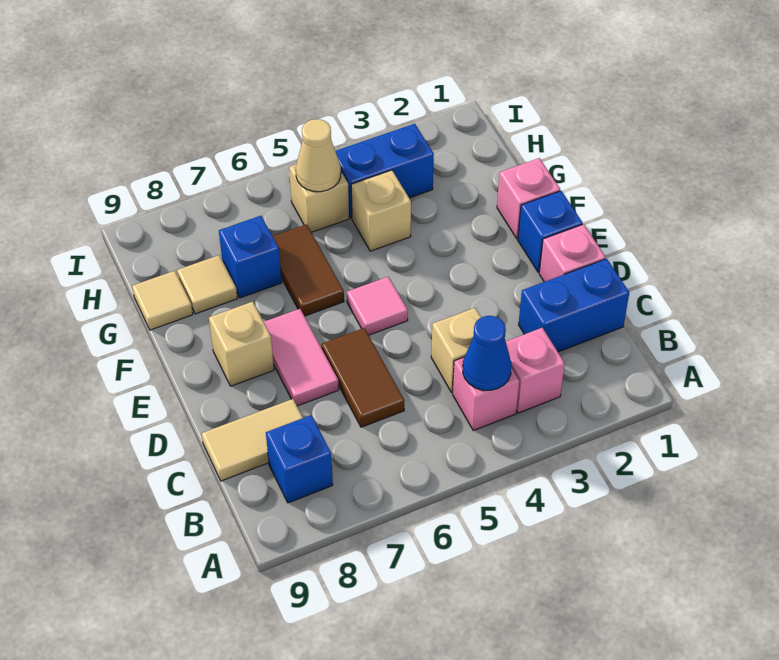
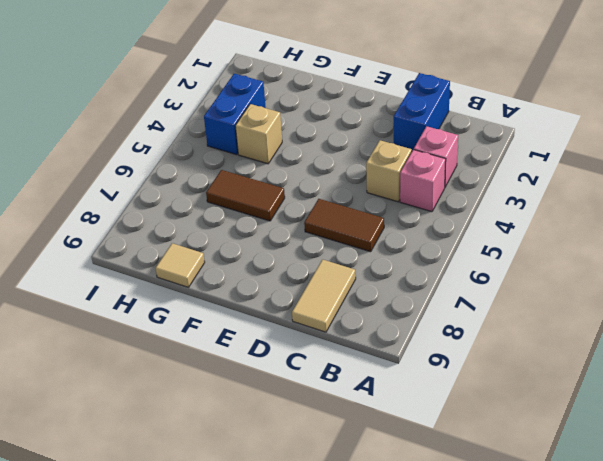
none -> blue brick B8 level 1
none -> pink brick D1 level 1
none -> pink tile D7:E7 level 1

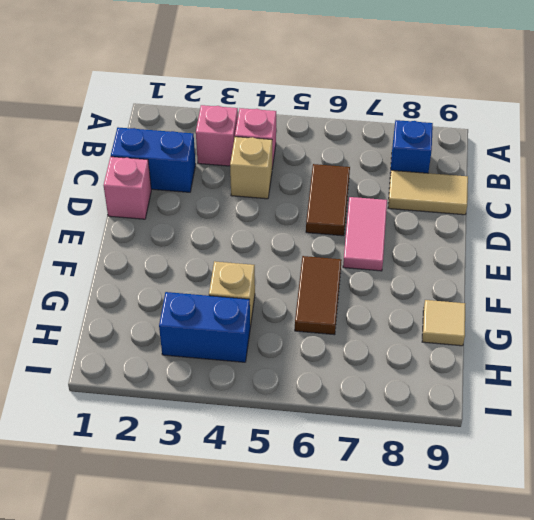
none -> blue brick E1 level 1
none -> pink tile E5 level 1
none -> tan brick E8 level 1

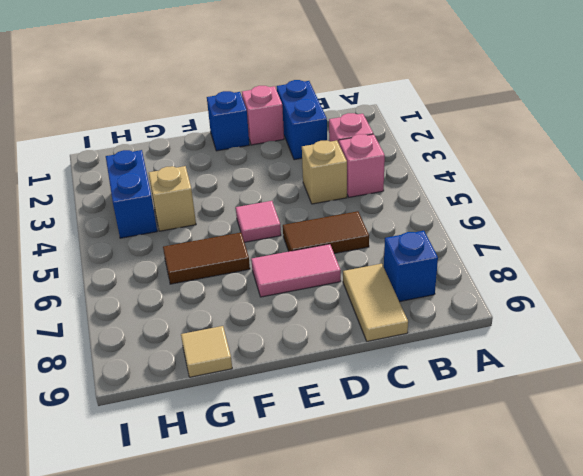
none -> tan brick E8 level 1
none -> pink brick F1 level 1
none -> blue brick G7 level 1

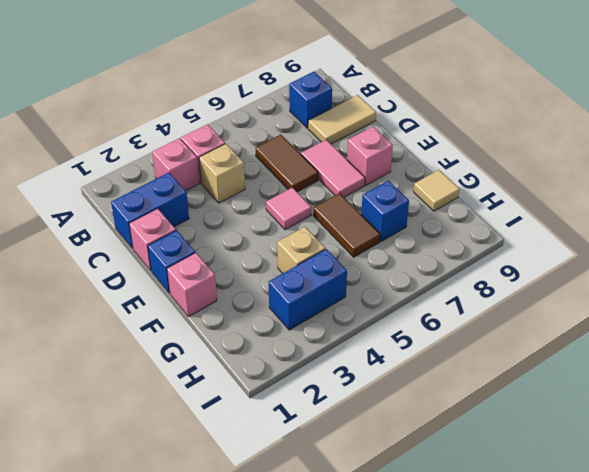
pink brick E8 level 1 -> tan brick E8 level 1
none -> tan tile G8 level 1
none -> tan brick H5 level 1
none -> blue cone B4 level 2

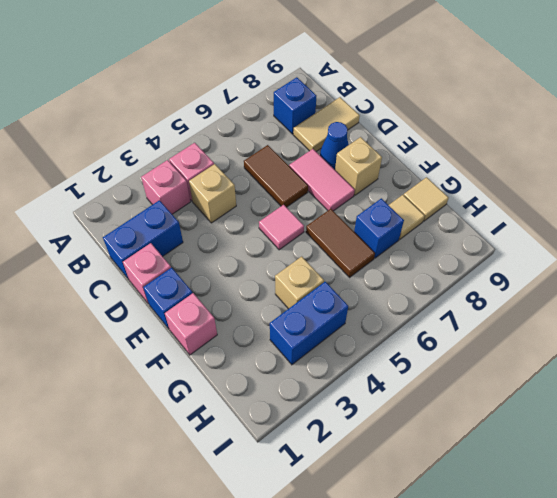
blue cone D8 level 1 -> blue cone B4 level 2
none -> tan brick H5 level 1
none -> tan cone H5 level 2

